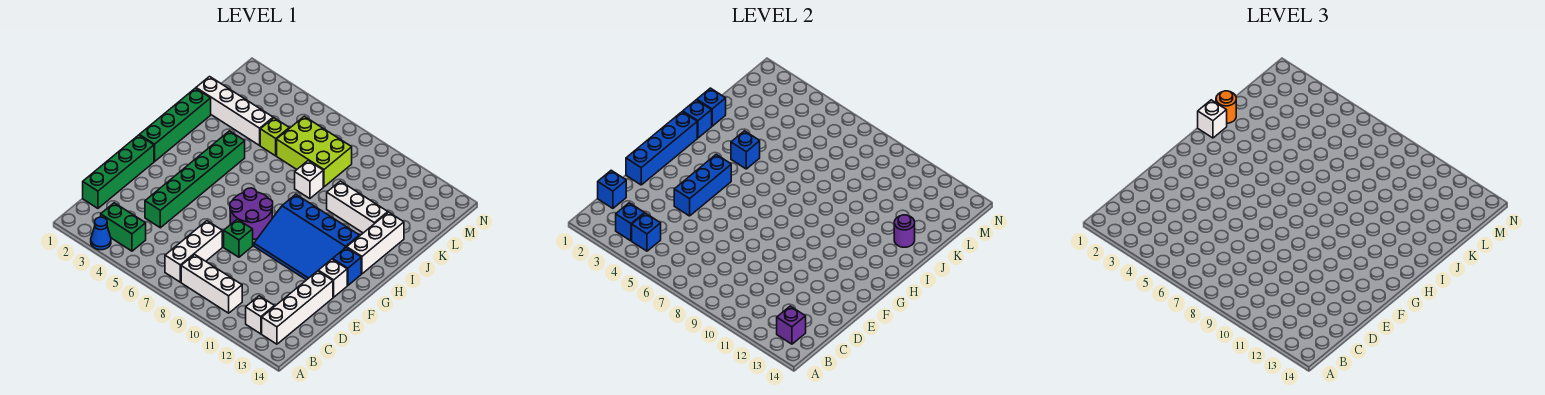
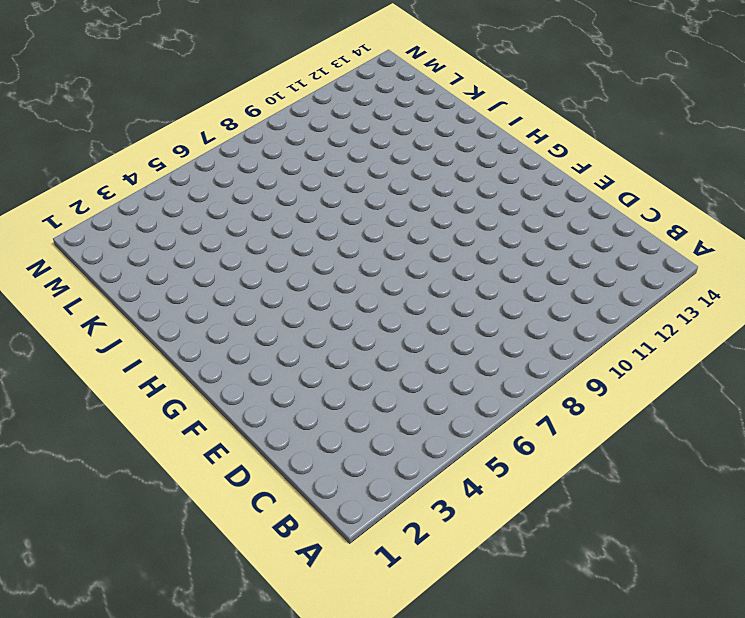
none -> blue cone A3 level 1
none -> green brick B3:B4 level 1
none -> white brick B7:D7 level 1
none -> white brick B8:B10 level 1

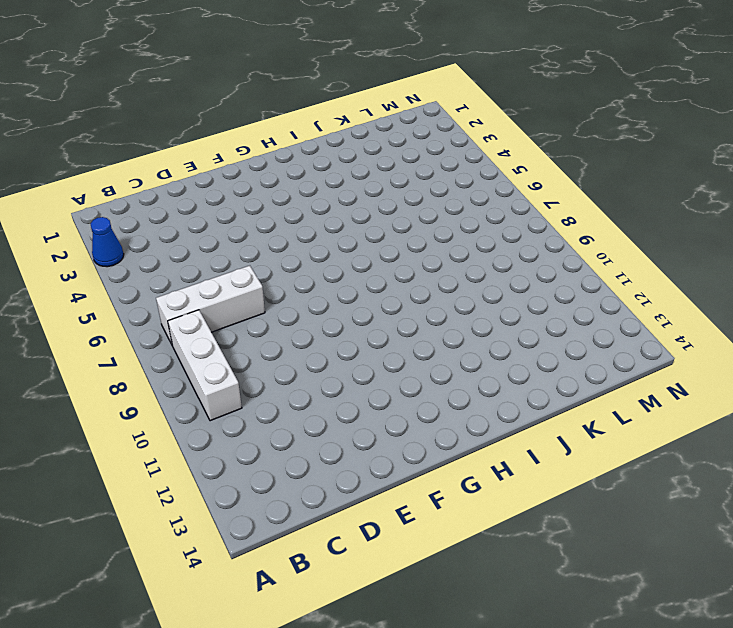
none -> green brick B3:B4 level 1
none -> white brick B12 level 1
none -> white brick B13:E13 level 1
none -> green brick C1:F1 level 1

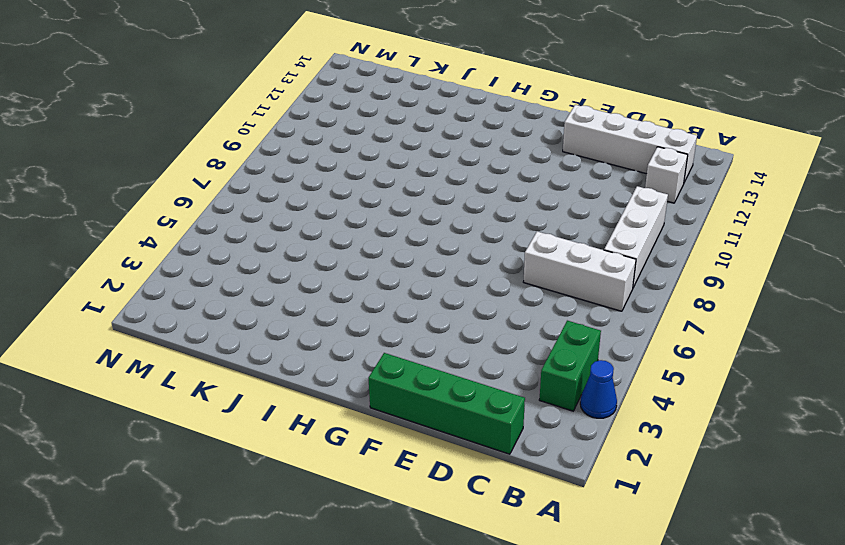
none -> green brick D4:I4 level 1
none -> green brick E8 level 1
none -> purple round brick F7:G8 level 1
none -> blue slope F9:H12 level 1 top H

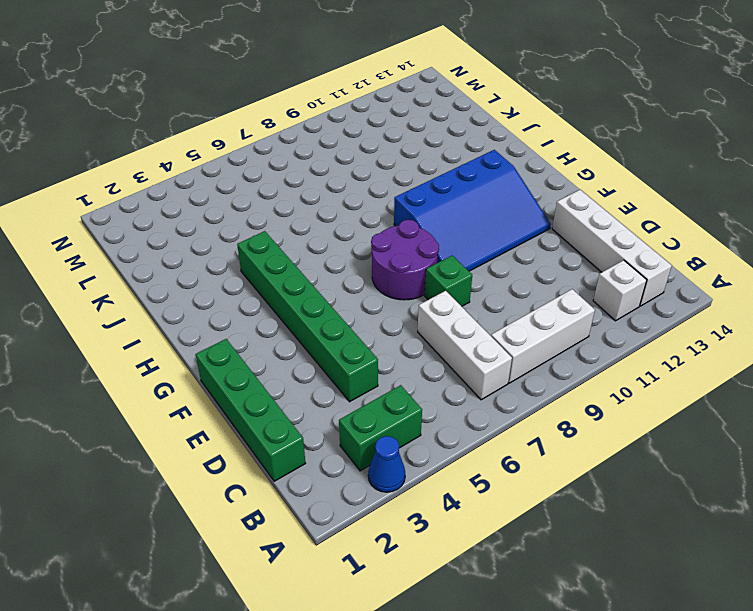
none -> white brick F13 level 1
none -> green brick G1:J1 level 1
none -> blue brick G13 level 1
none -> white brick H13:J13 level 1

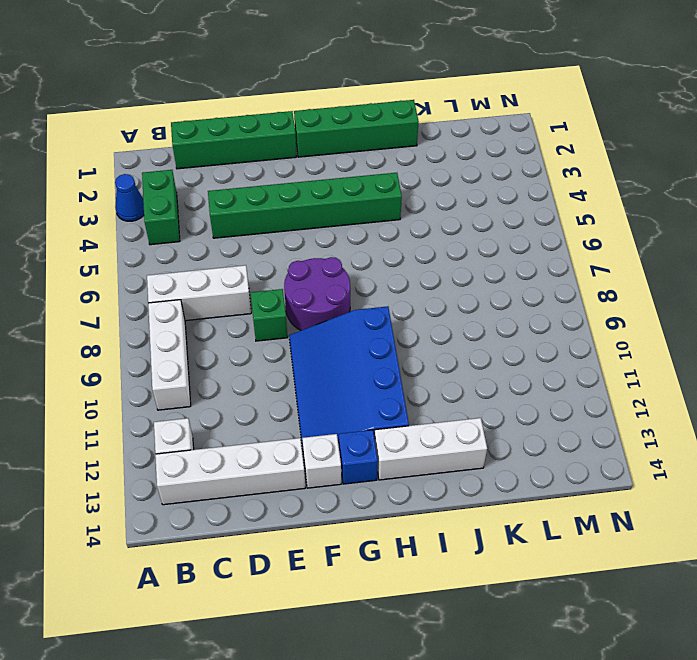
none -> white brick J8 level 1
none -> white brick J10:J12 level 1
none -> white brick K1:K4 level 1
none -> lime brick K5 level 1

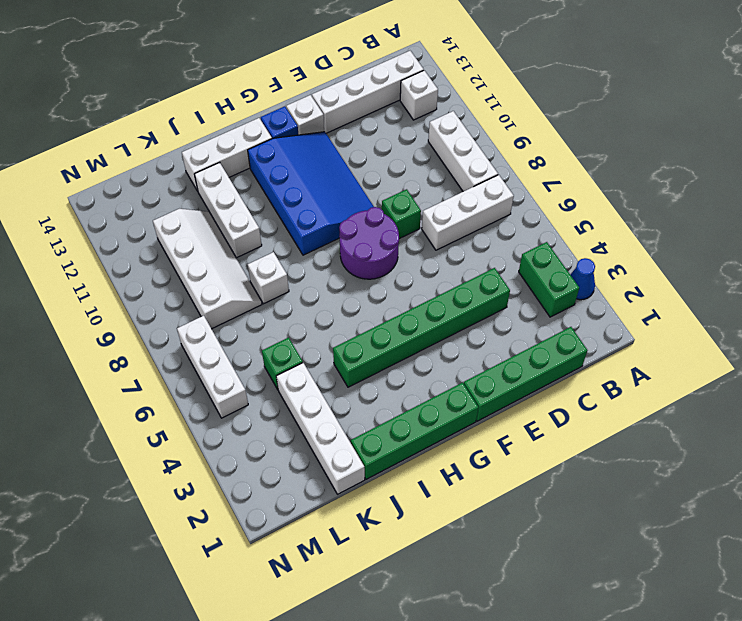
green brick K5 level 1 -> lime brick K5 level 1
white slope K8:L11 level 1 top L -> lime brick K6:L8 level 1
white brick M5:M7 level 1 -> none
none -> blue brick B3 level 2
none -> blue brick B4 level 2
none -> purple brick B13 level 2
none -> blue brick C1 level 2

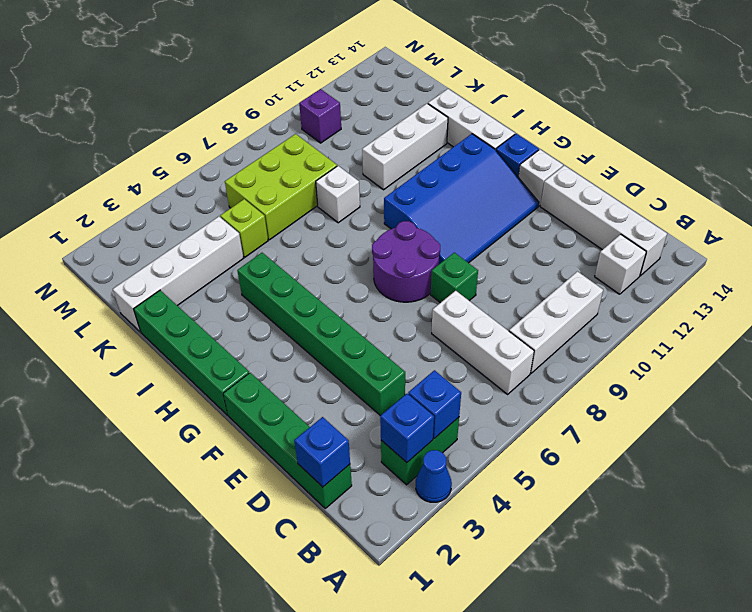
purple brick M10 level 1 -> purple brick B13 level 2
none -> blue brick E1:H1 level 2
none -> blue brick E4:G4 level 2
none -> blue brick I1 level 2
none -> blue brick I4 level 2

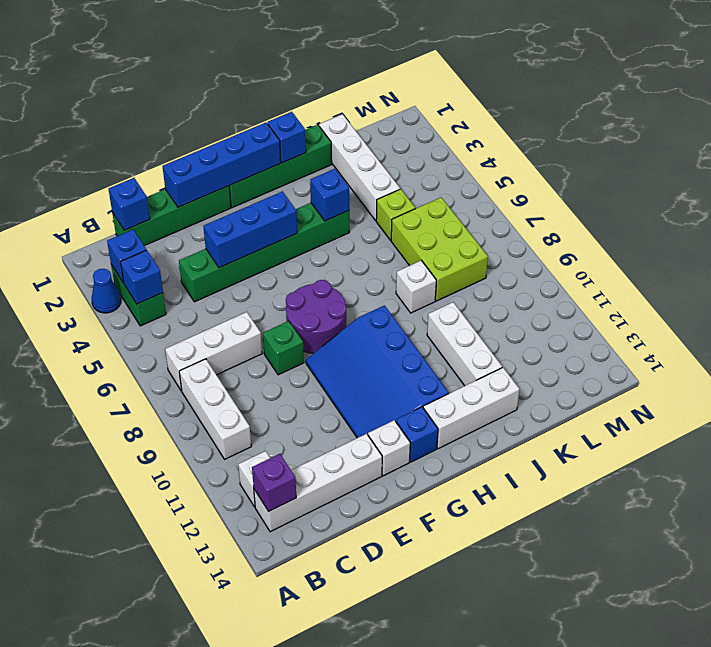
none -> blue brick J1 level 2
none -> purple round brick J13 level 2
none -> white brick I1 level 3
none -> orange round brick J1 level 3

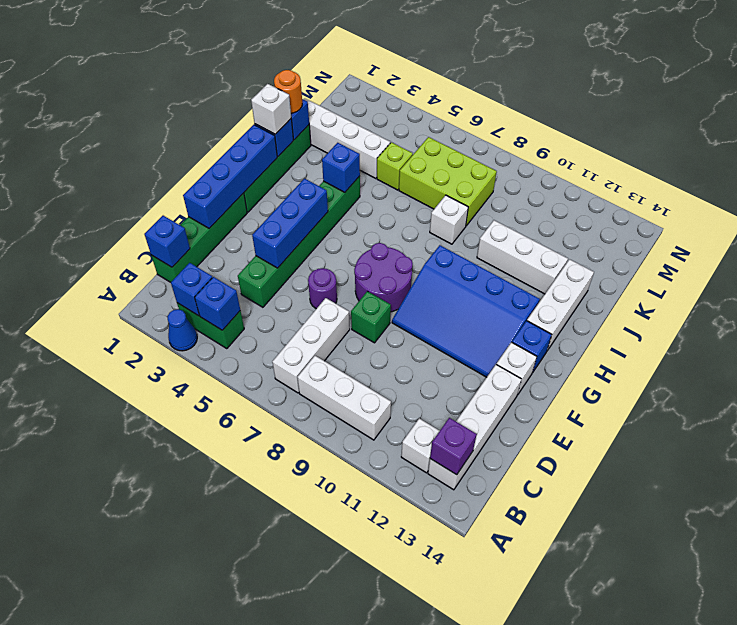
purple round brick E6 level 1 -> purple round brick J13 level 2

